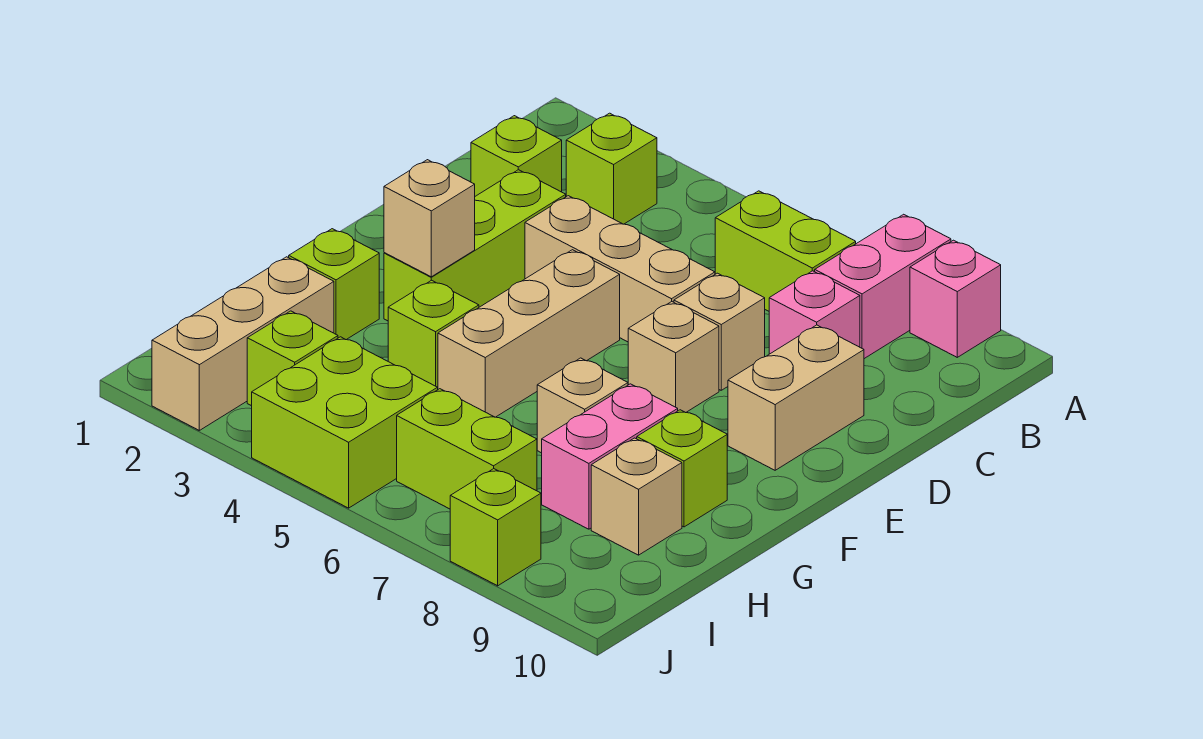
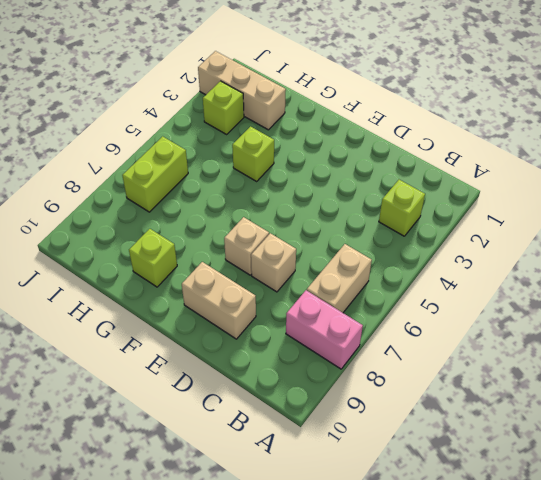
tan brick B6:B7 level 1 -> lime brick B6:B7 level 1
none -> pink brick A9 level 1
none -> lime brick C2 level 1
none -> pink brick C8 level 1

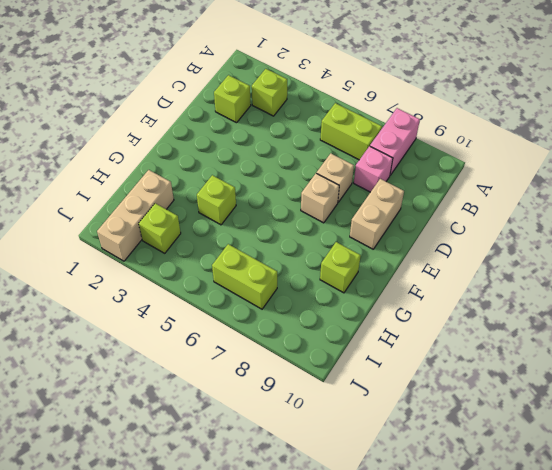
none -> pink brick A9 level 1
none -> lime brick D3:F3 level 1
none -> tan brick D4:D6 level 1

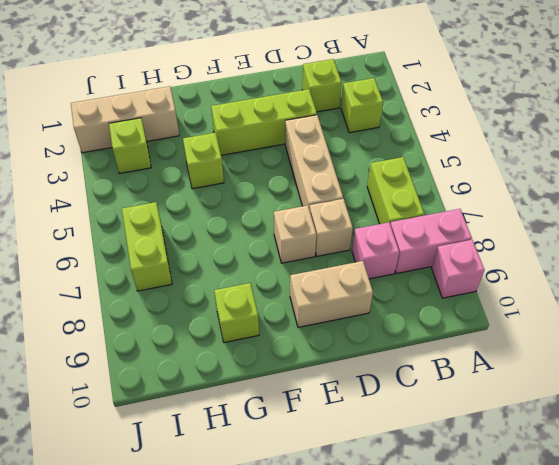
none -> tan brick E5:G5 level 1
none -> lime brick G2 level 1
none -> tan brick G7 level 1

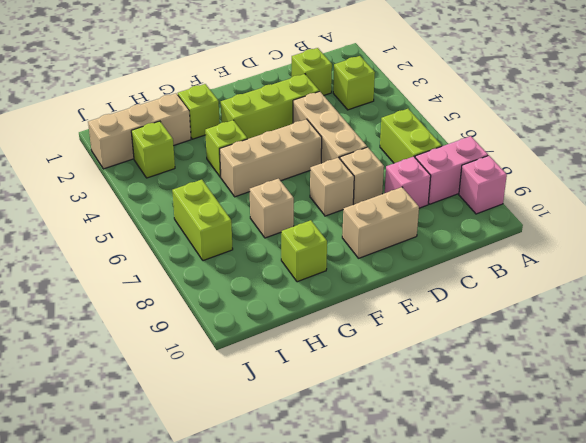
none -> pink brick G8:H8 level 1
none -> tan brick H9 level 1
none -> lime brick I4:J5 level 1

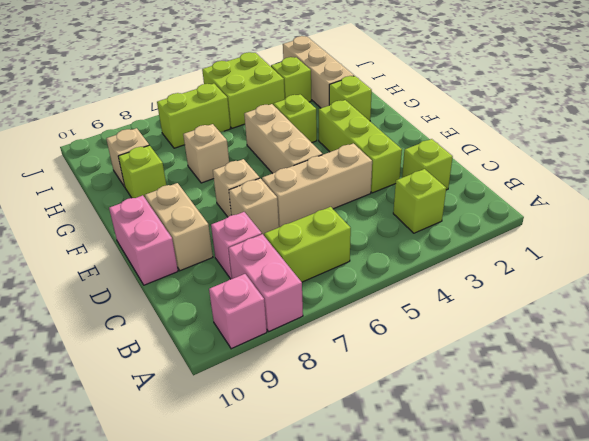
pink brick D10:E10 level 1 -> pink brick G8:H8 level 1
none -> lime brick J8 level 1
none -> tan brick F3 level 2

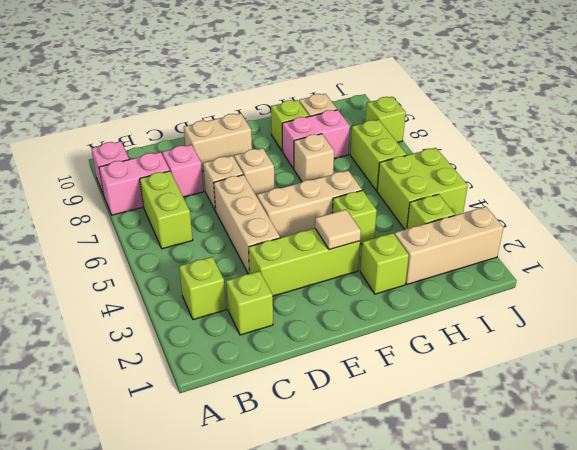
tan tile F3 level 2 -> tan brick F3 level 2

